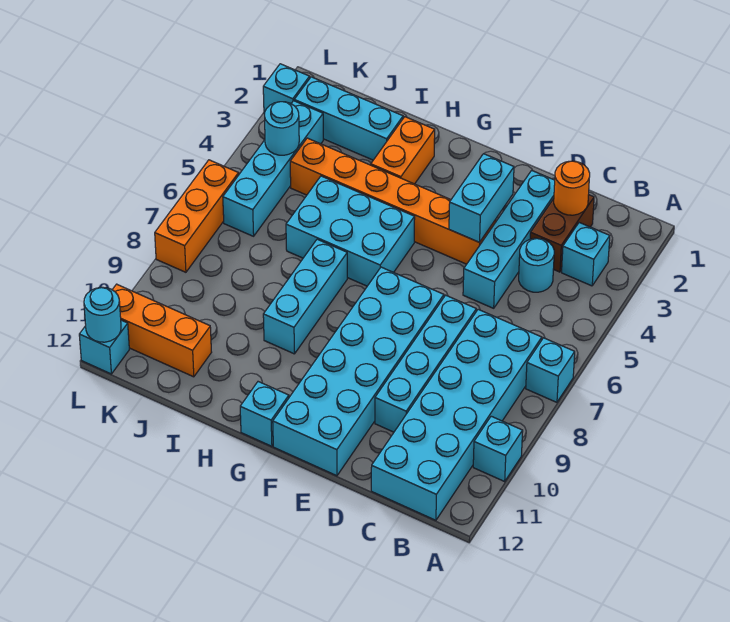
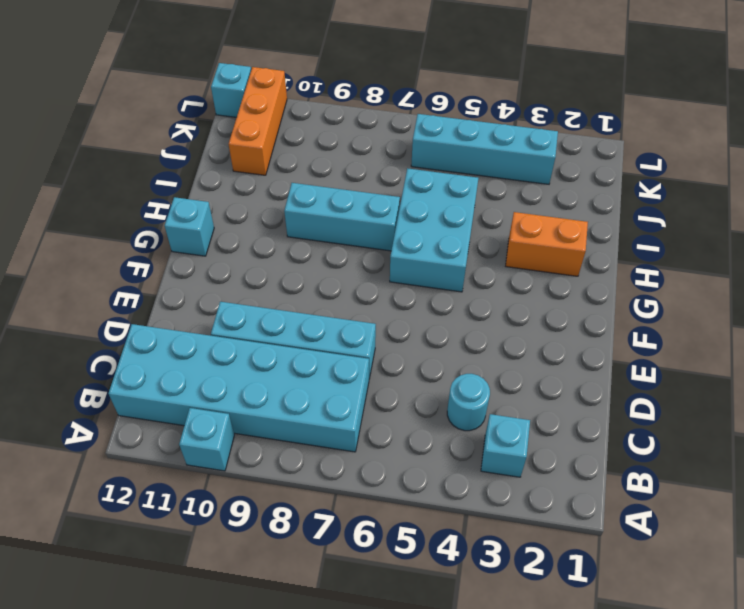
none -> cyan brick A7 level 1
none -> brown brick C2:C3 level 1
none -> cyan brick D2:D5 level 1

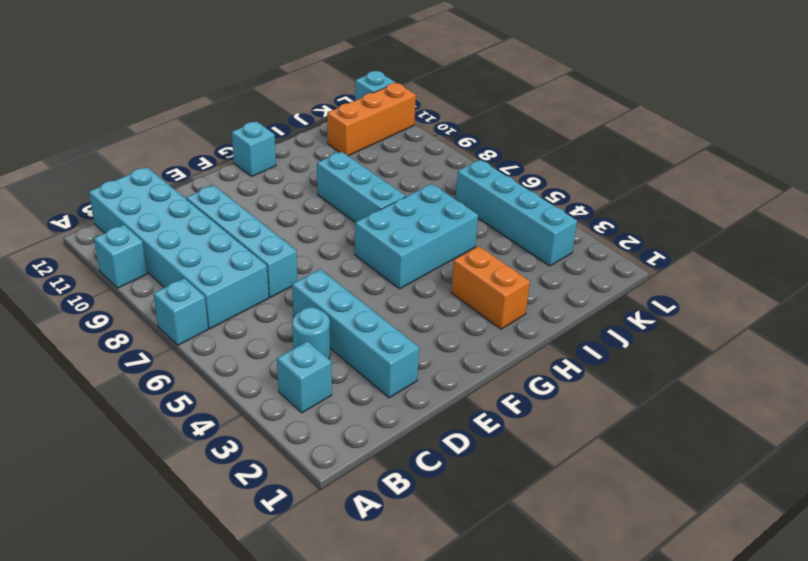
none -> brown brick C2:C3 level 1
none -> orange brick E4:J4 level 1
none -> cyan brick E7:F12 level 1

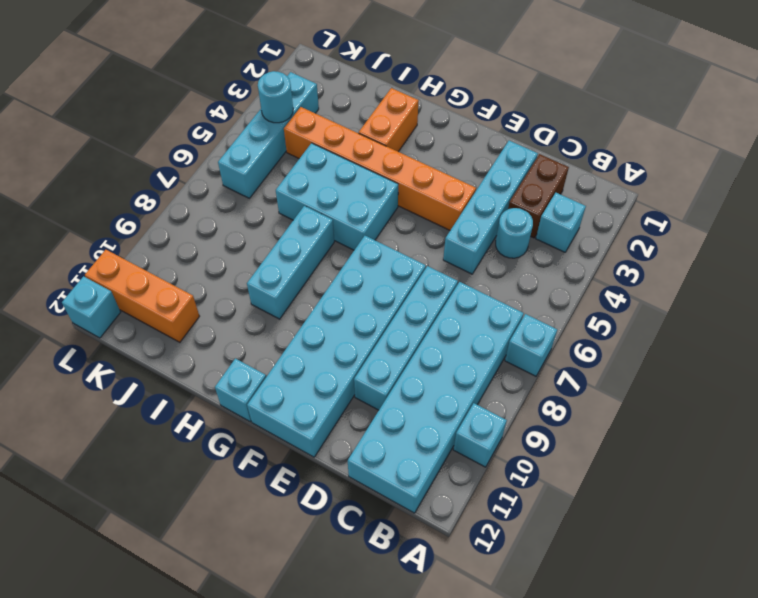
none -> cyan brick I2:K2 level 1
none -> cyan brick L2 level 1
none -> orange brick L6:L8 level 1

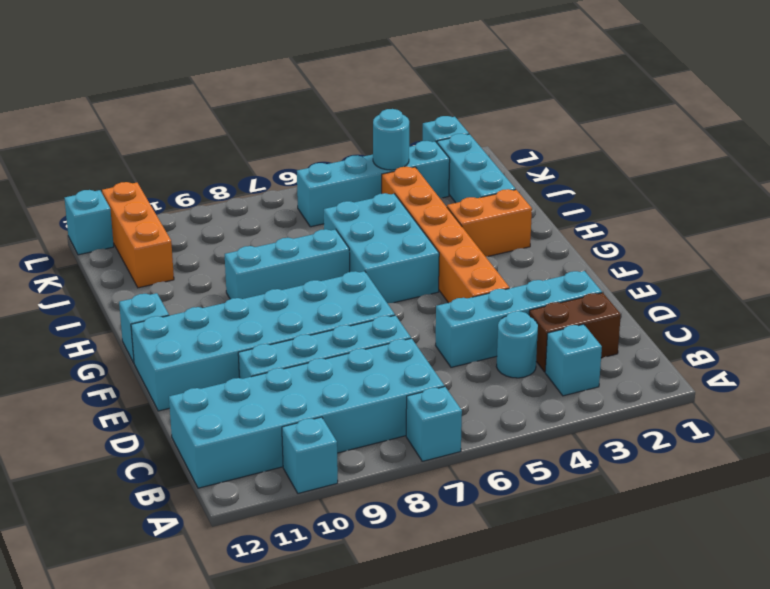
none -> orange brick L6:L8 level 1
none -> orange round brick C2 level 2
none -> cyan brick E3:E4 level 2

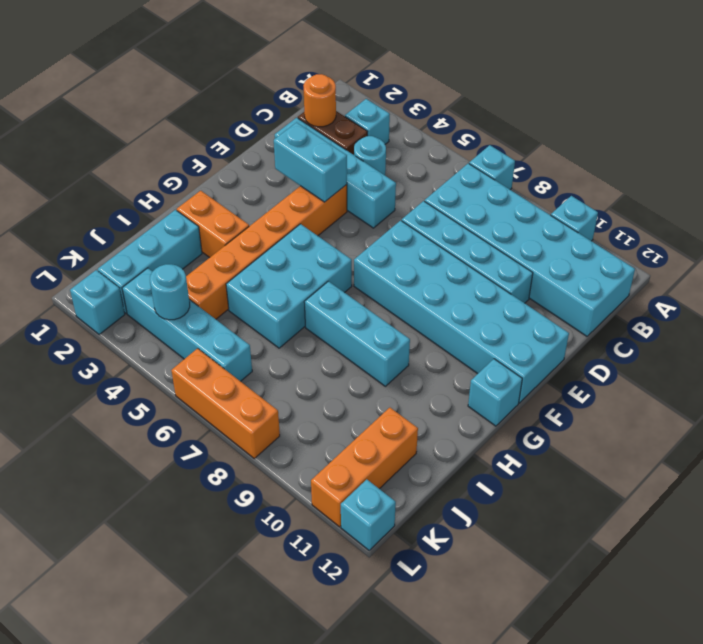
none -> cyan round brick L12 level 2

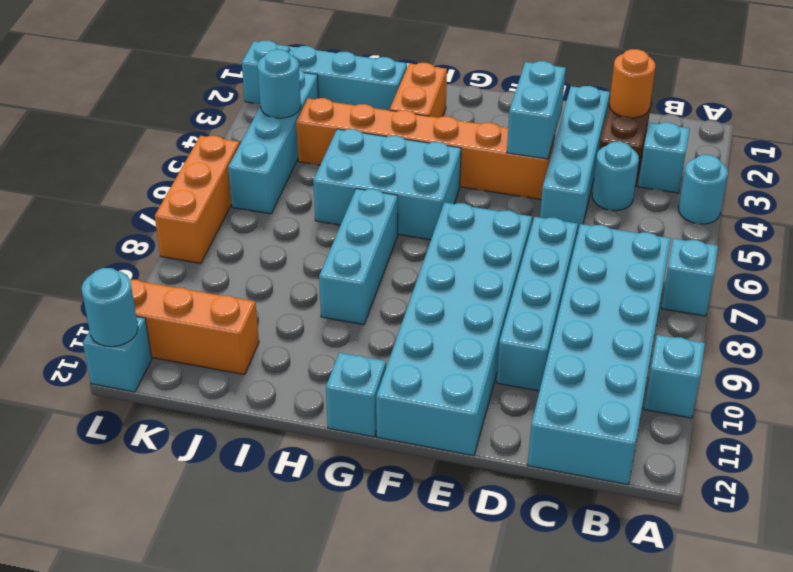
cyan round brick A4 level 1 -> none

